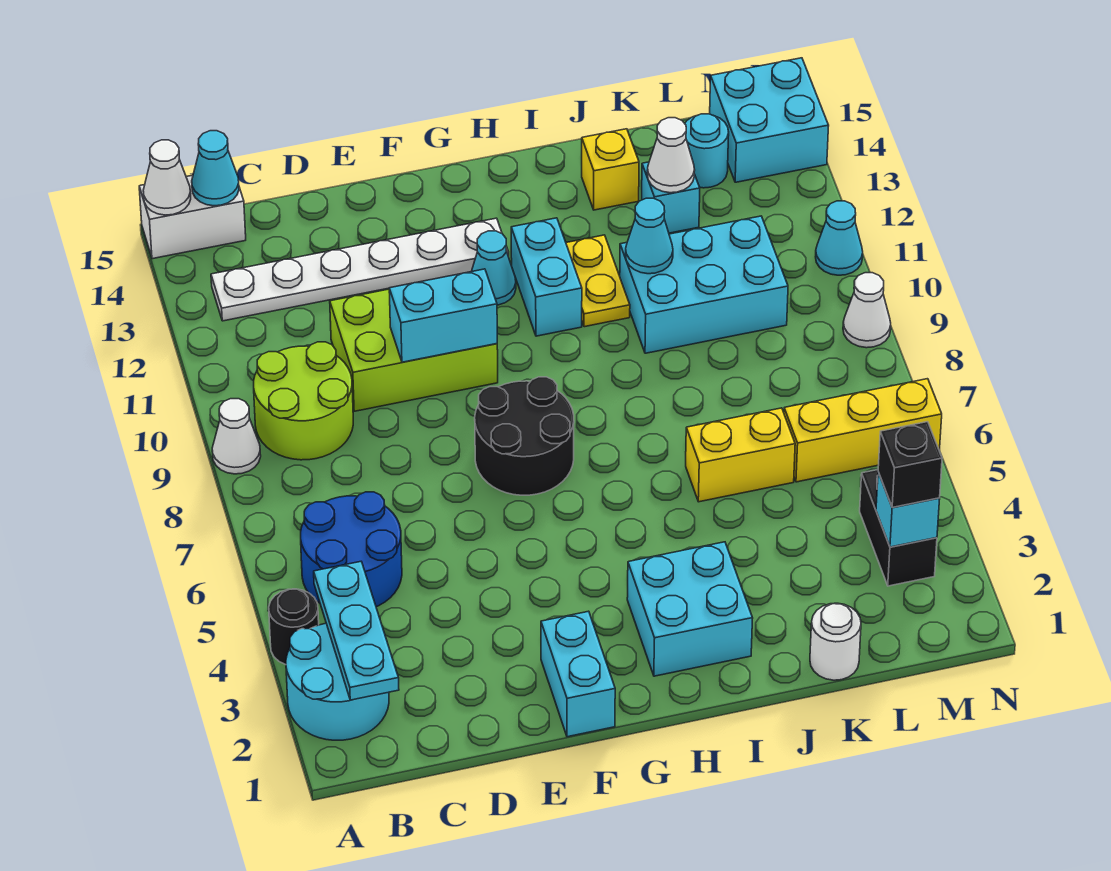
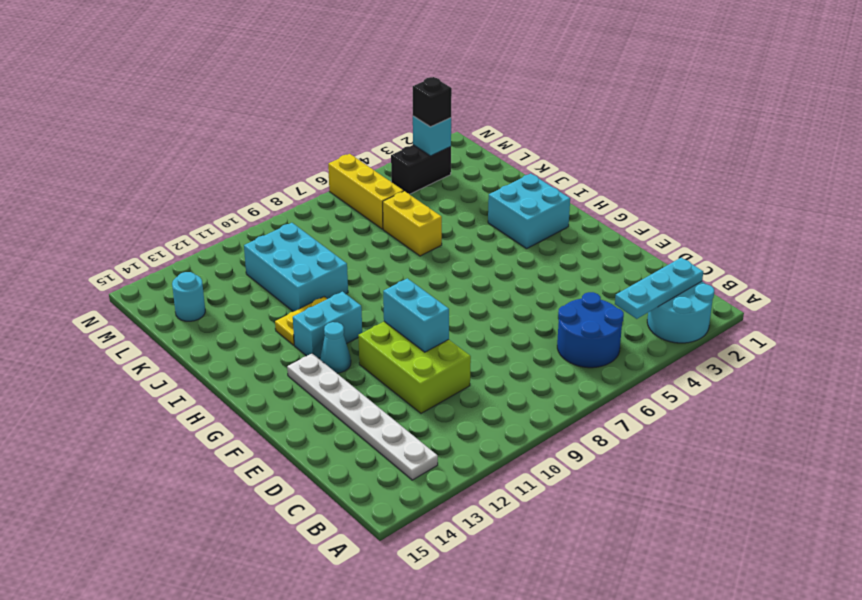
none -> black round brick A4 level 1
none -> white cone A9 level 1
none -> white brick A15:B15 level 1
none -> lime round brick B9:C10 level 1

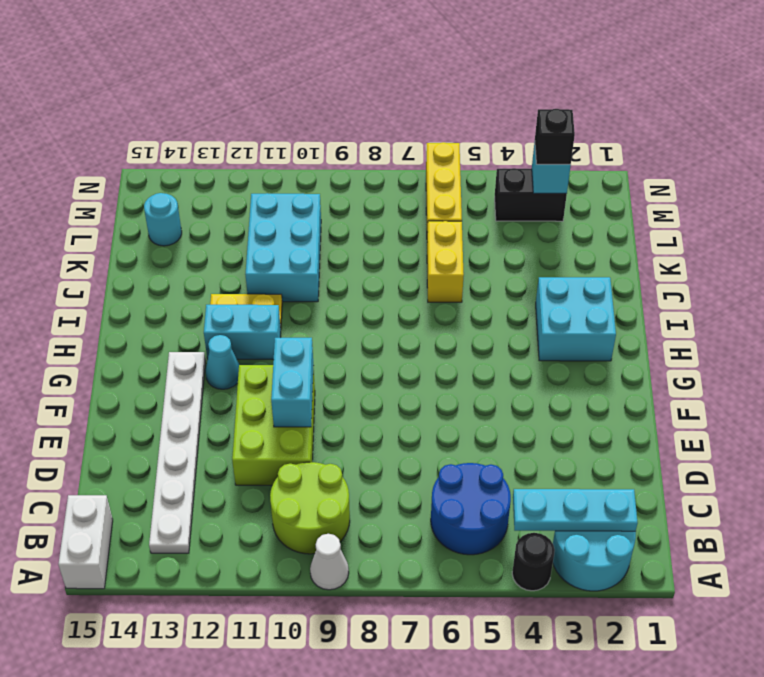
none -> cyan brick F1:F2 level 1
none -> black round brick F7:G8 level 1
none -> yellow brick J14 level 1
none -> white round brick K1 level 1

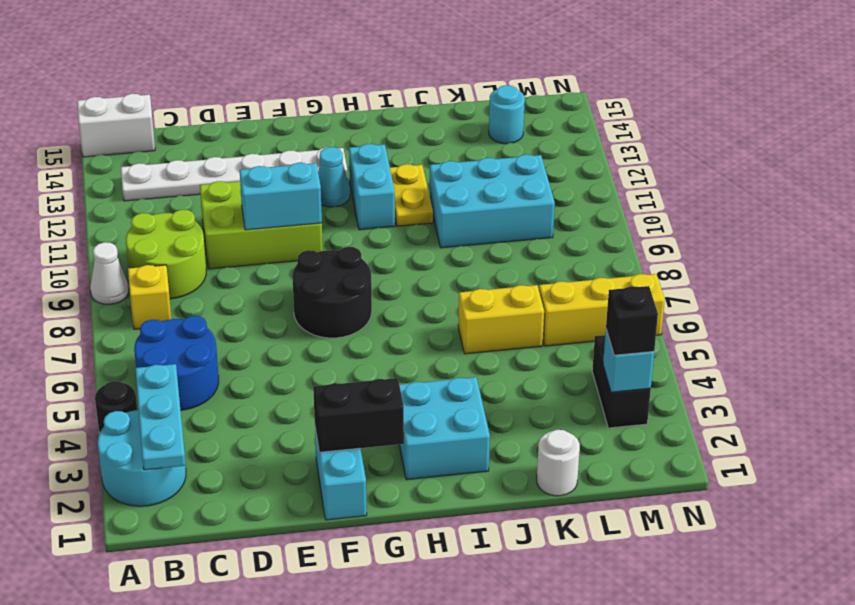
yellow brick B8 level 1 -> yellow brick J14 level 1
black brick F2:G2 level 2 -> none
none -> cyan brick K13 level 1
none -> cyan brick M14:N15 level 1
none -> white cone N9 level 1
none -> cyan cone N11 level 1

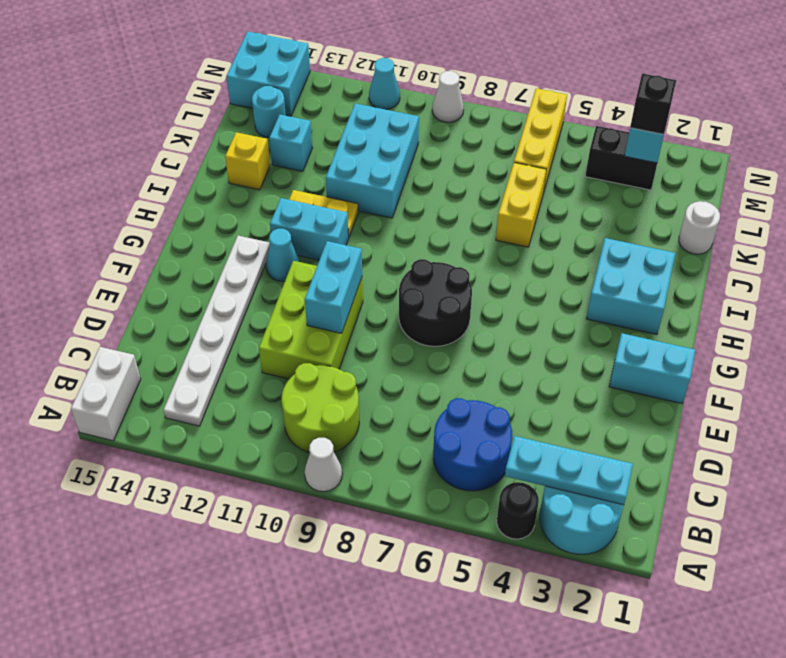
none -> white cone A15 level 2
none -> cyan cone B15 level 2
none -> cyan cone J11 level 2
none -> white cone K13 level 2

